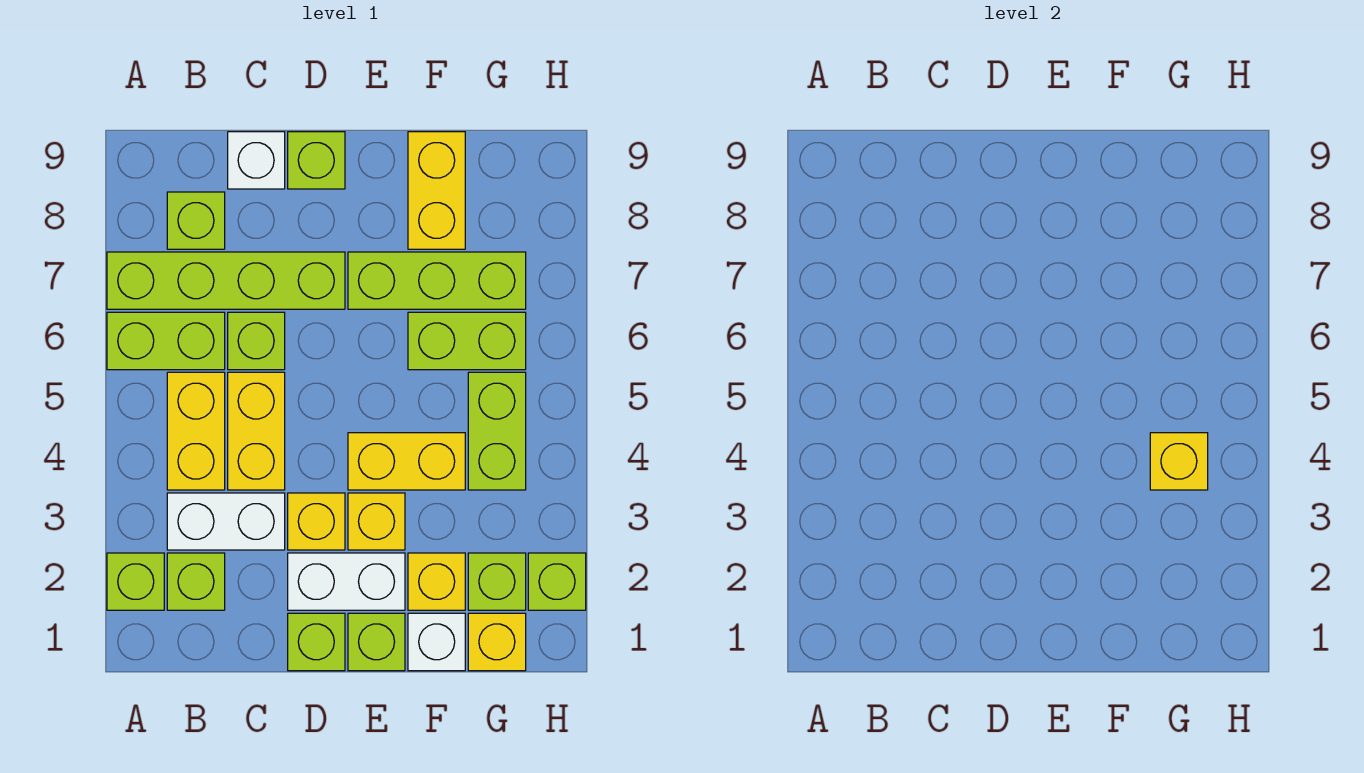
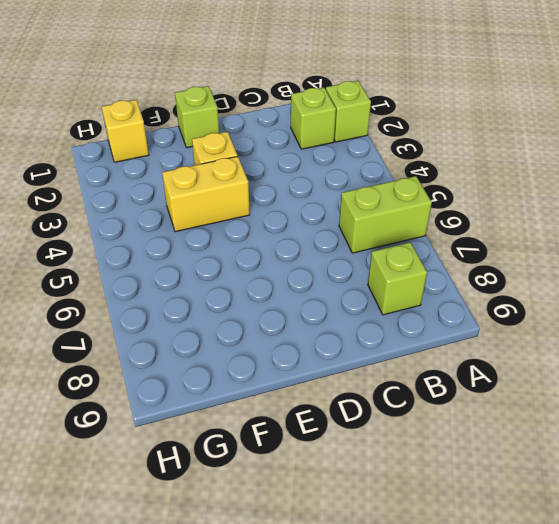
none -> lime brick A7:D7 level 1
none -> white brick B3:C3 level 1
none -> yellow brick B4:B5 level 1

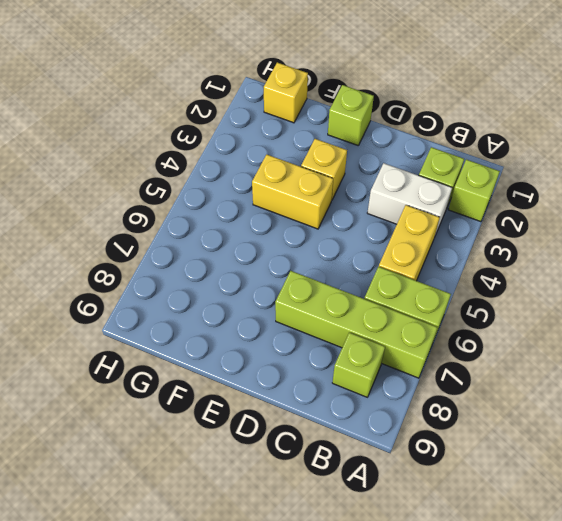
none -> yellow brick C4:C5 level 1
none -> lime brick C6 level 1
none -> white brick C9 level 1

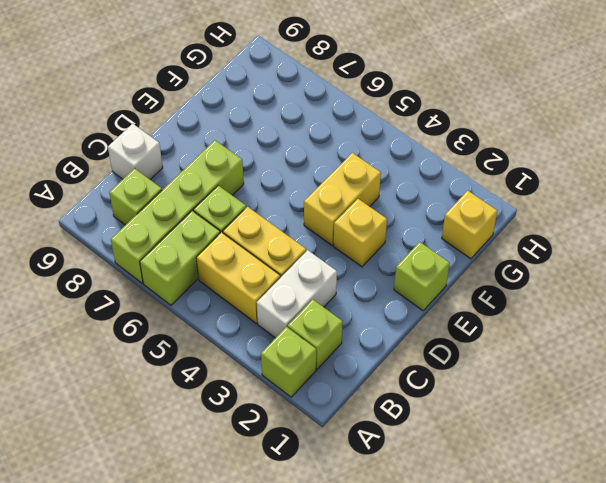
none -> lime brick D1 level 1
none -> white brick D2:E2 level 1
none -> yellow brick D3 level 1

